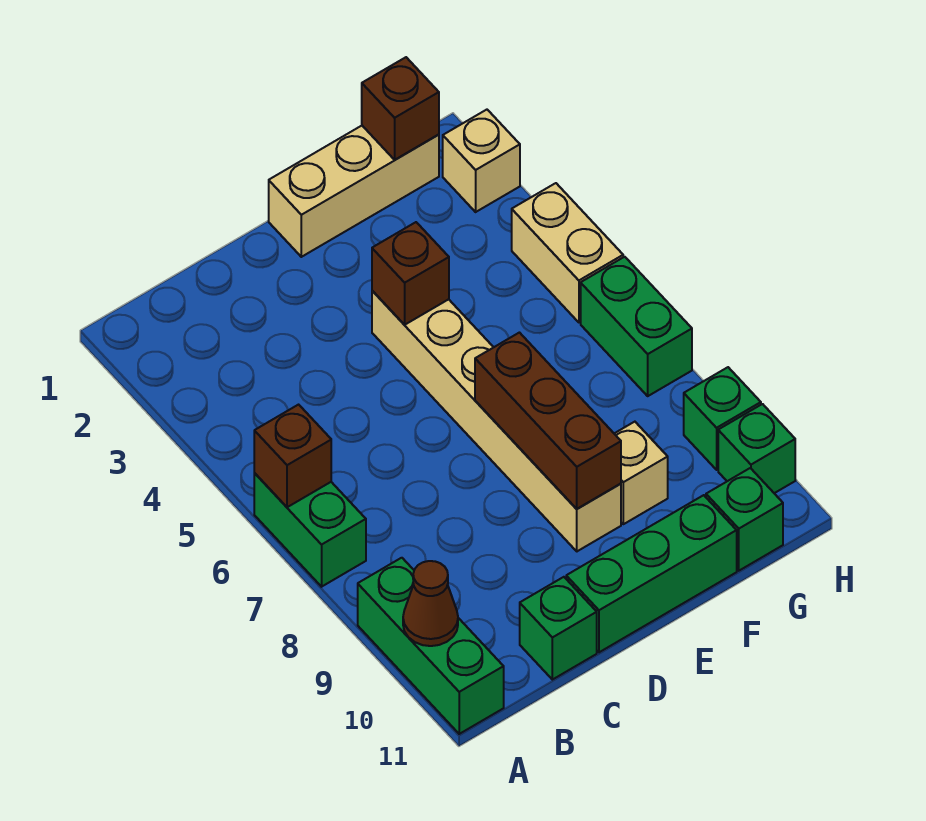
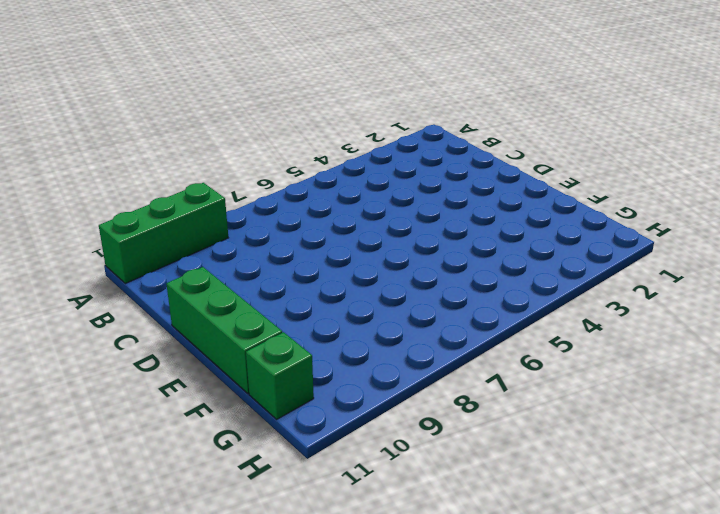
none -> green brick A6:A7 level 1
none -> green brick C11 level 1
none -> tan brick E1:G1 level 1

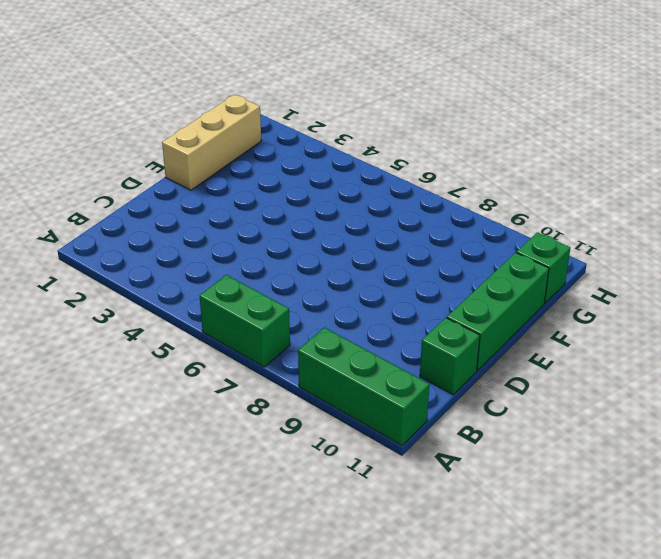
none -> tan brick E4:E9 level 1
none -> tan brick F9 level 1
none -> tan brick H2 level 1

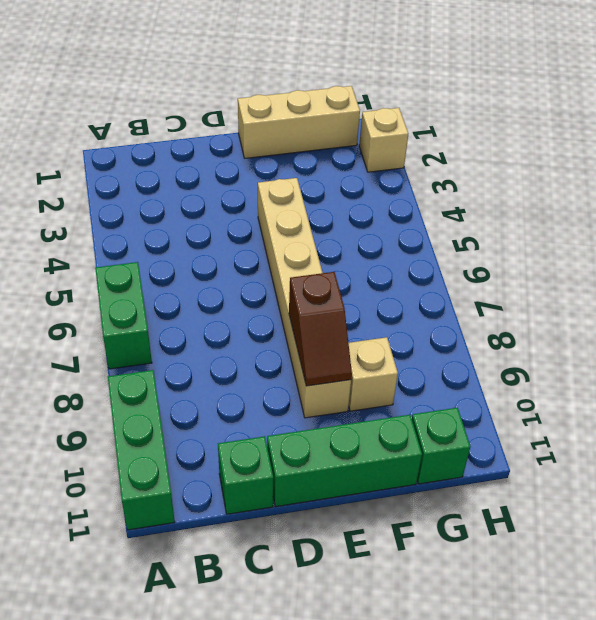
brown slope E8:E9 level 2 top 8 -> brown brick E7:E9 level 2
none -> tan brick H4:H5 level 1
none -> green brick H6:H7 level 1
none -> green brick H9 level 1

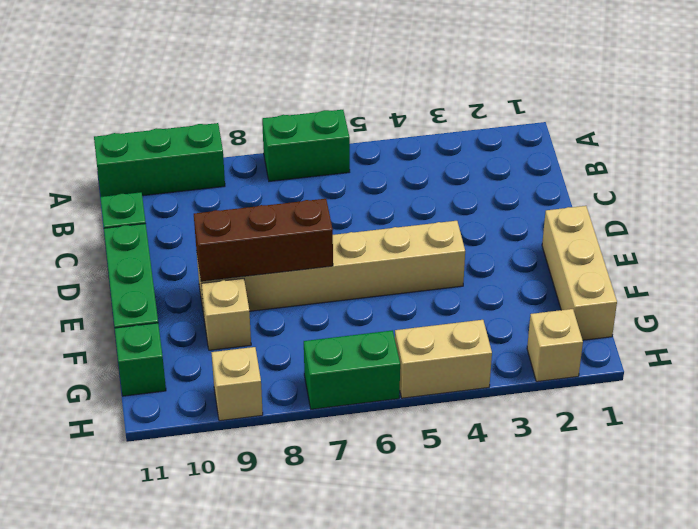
tan brick H9 level 1 -> green brick H9 level 1
none -> green brick H10 level 1
none -> brown brick A6 level 2
none -> brown cone A10 level 2

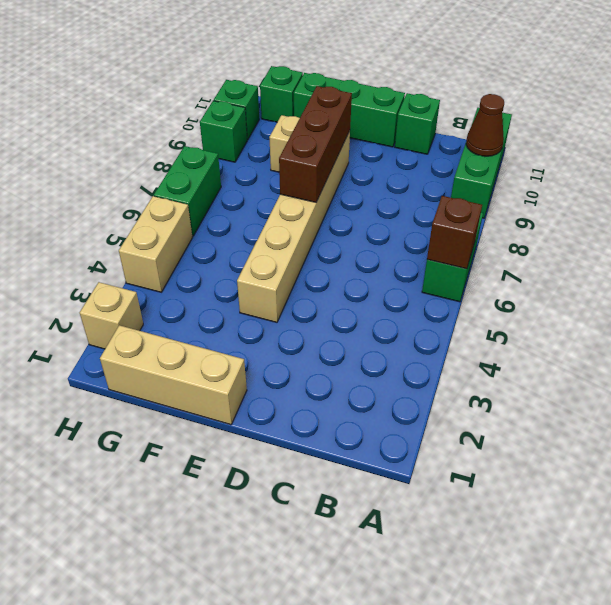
none -> brown brick E4 level 2
none -> brown brick G1 level 2

